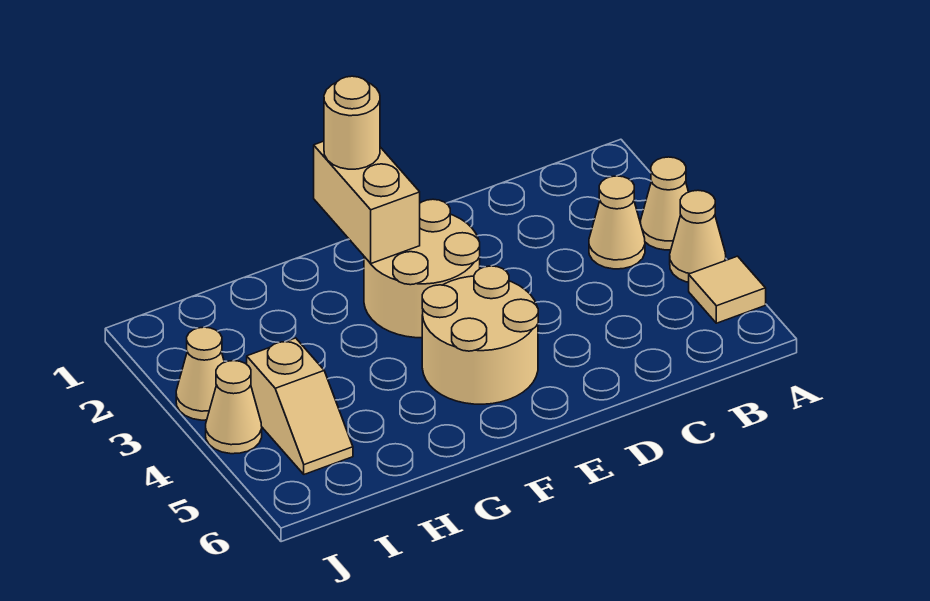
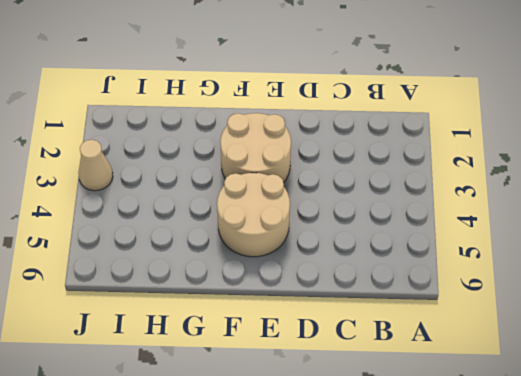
none -> tan cone A3 level 1
none -> tan cone A4 level 1

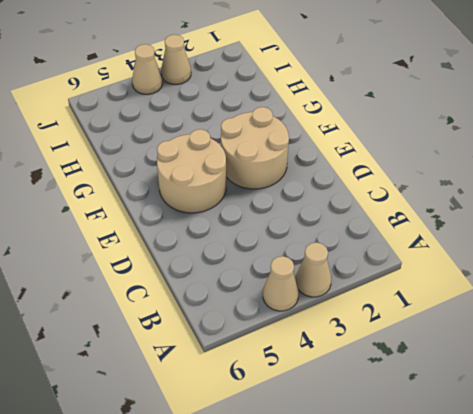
none -> tan tile A5 level 1
none -> tan cone B3 level 1

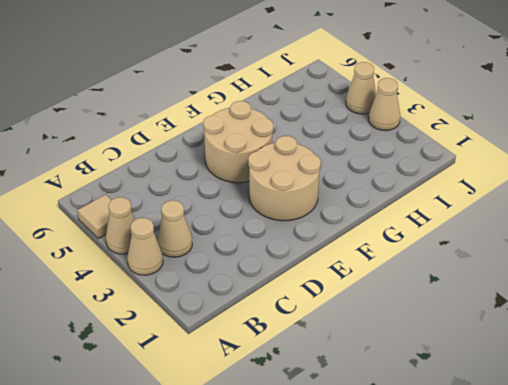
none -> tan slope I4:I5 level 1 top 4
none -> tan brick F1:F2 level 2

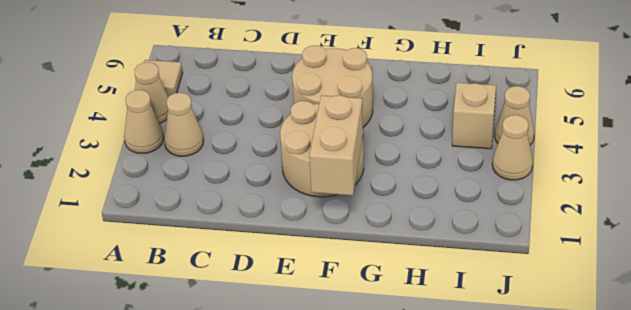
none -> tan round brick F1 level 3

